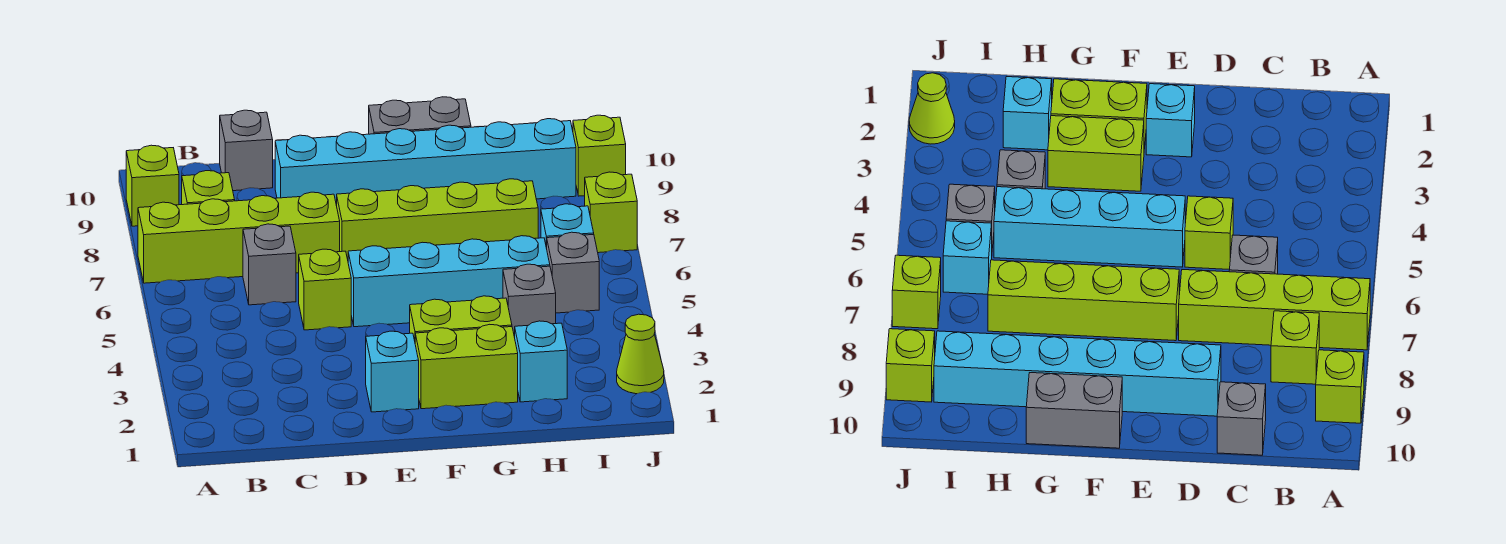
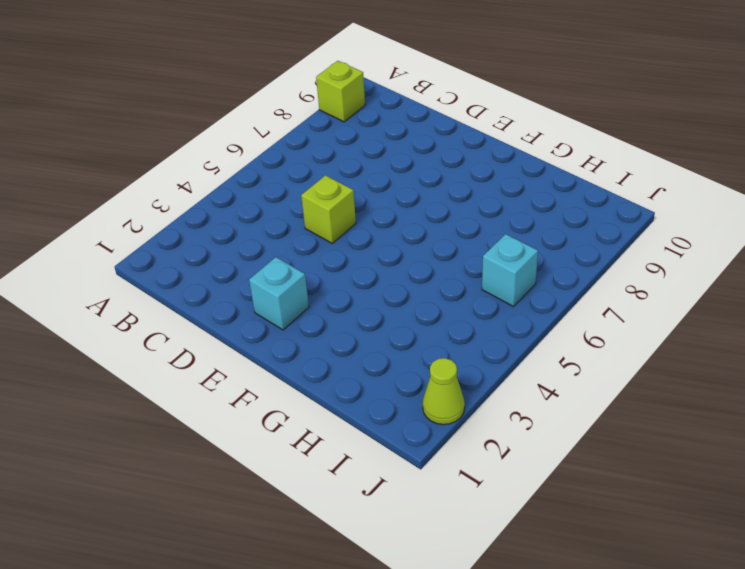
none -> lime brick A7:D7 level 1
none -> lime brick B8 level 1
none -> grey brick C6 level 1

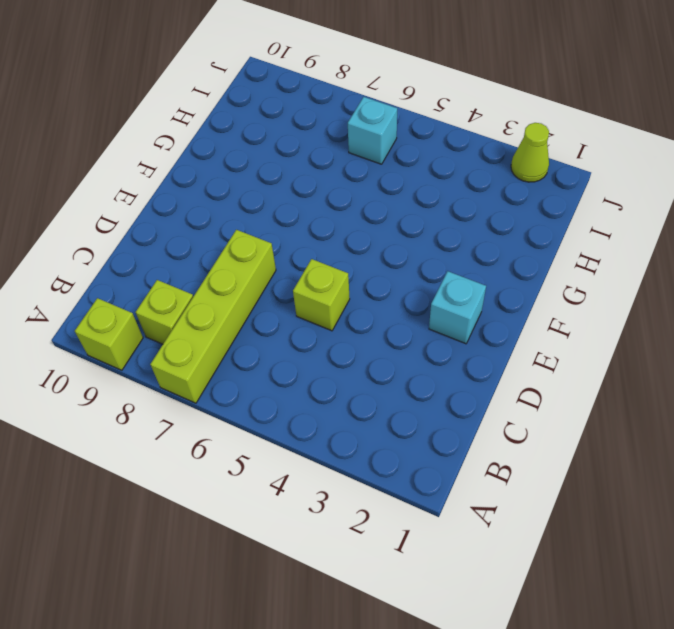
none -> grey brick C6 level 1
none -> grey brick C10 level 1
none -> cyan brick D9:I9 level 1

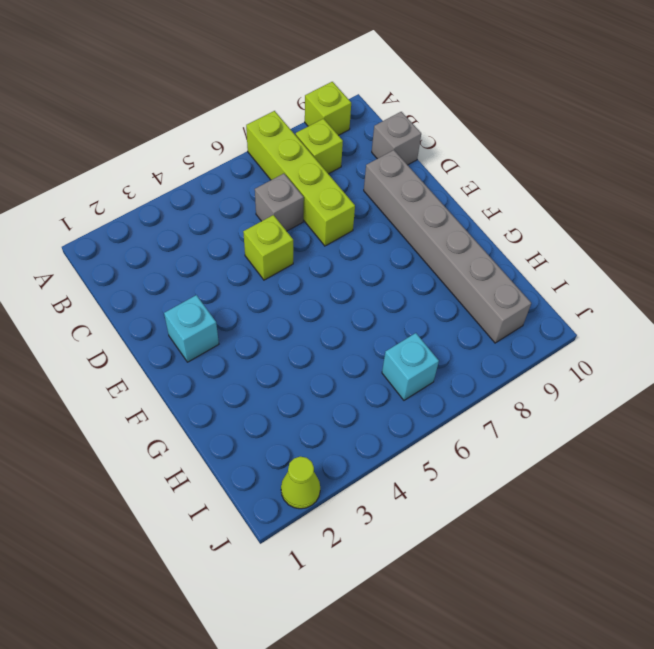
grey brick D9:I9 level 1 -> cyan brick D9:I9 level 1
none -> cyan brick E5:H5 level 1
none -> lime brick E7:H7 level 1
none -> lime brick F2:G2 level 1

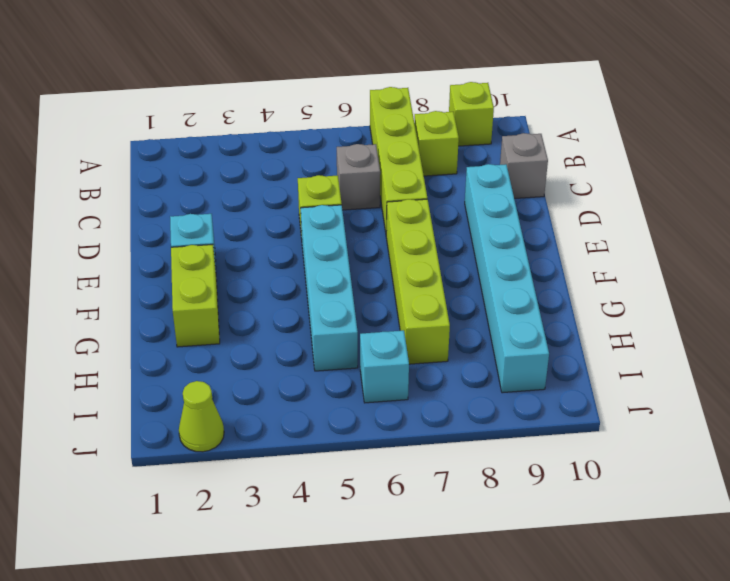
none -> lime brick F3:G3 level 1
none -> grey brick F10:G10 level 1
none -> cyan brick H2 level 1

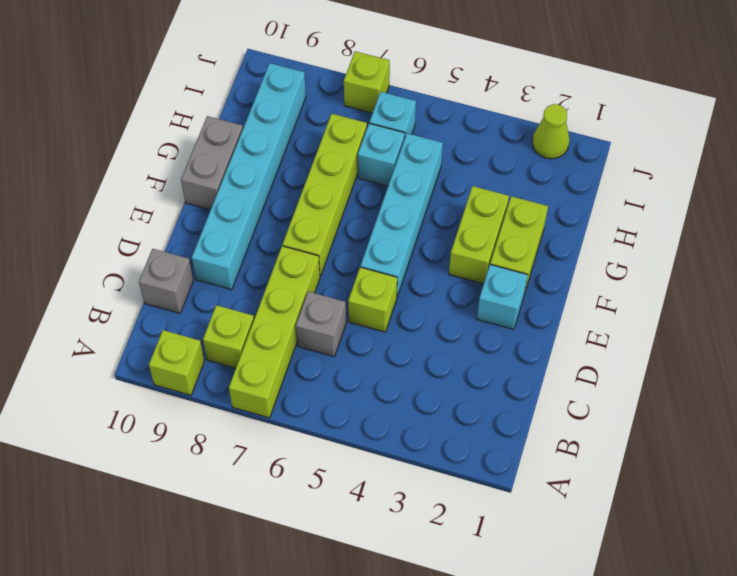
cyan brick H6 level 1 -> cyan brick H2 level 1
none -> grey brick H4 level 1
none -> grey brick I5 level 1
none -> lime brick J9 level 1

